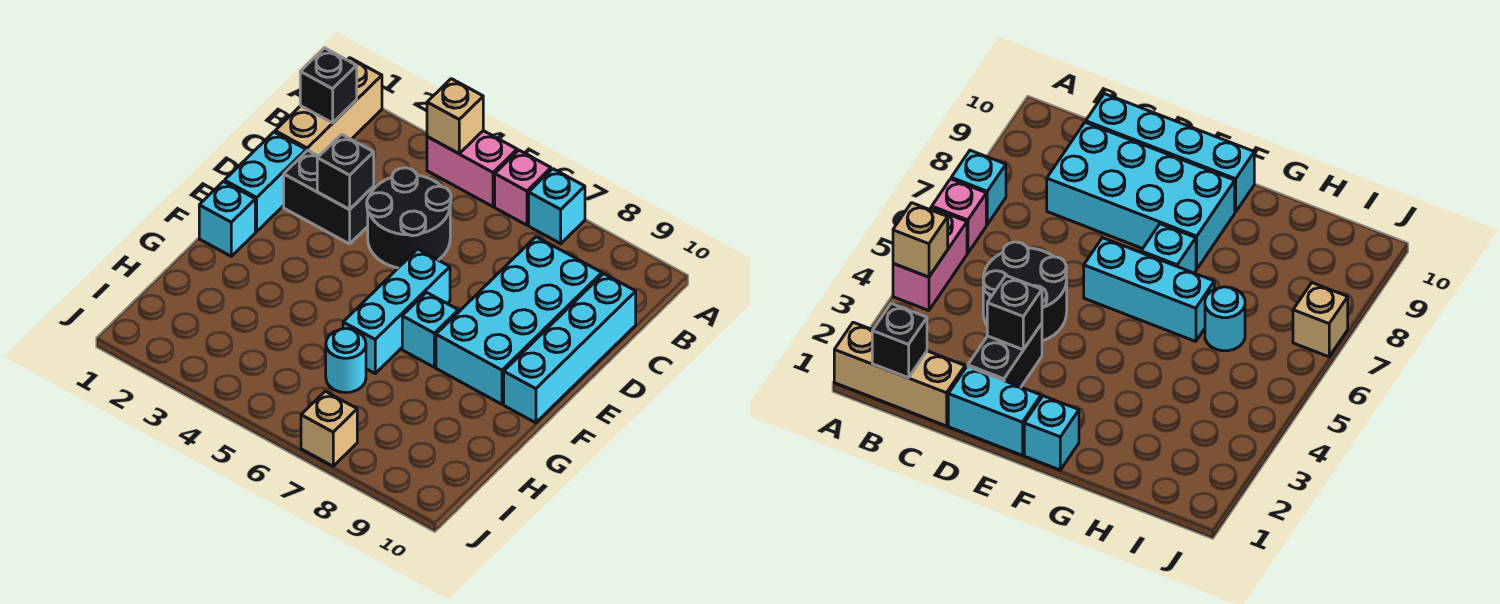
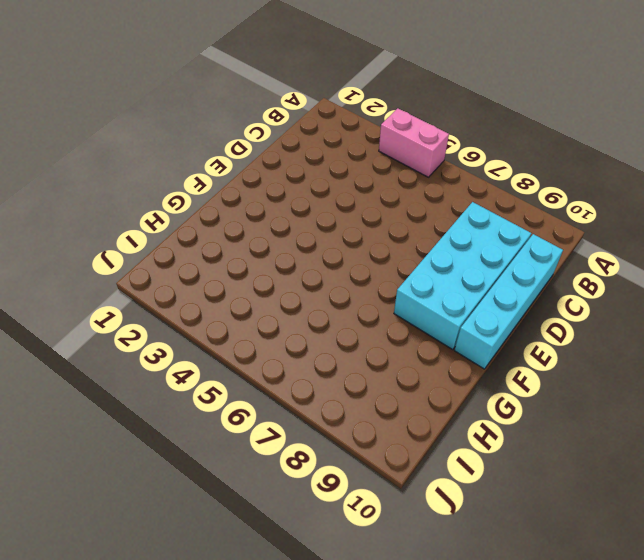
none -> tan brick A1:C1 level 1
none -> pink brick A6 level 1
none -> cyan brick A7 level 1

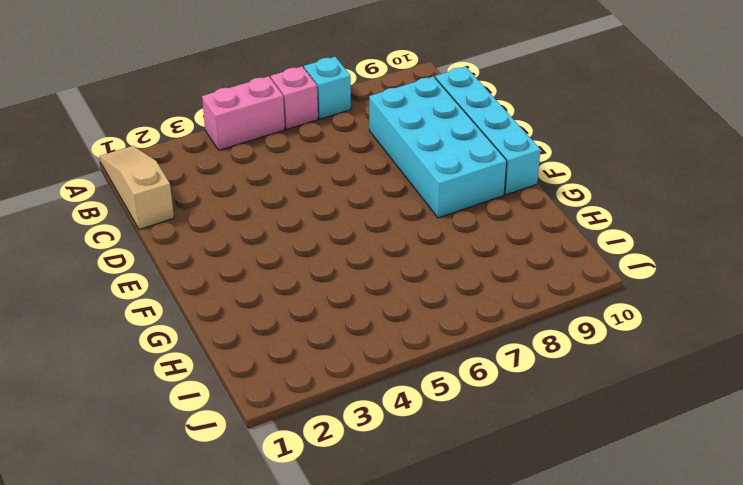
tan slope A1:C1 level 1 top C -> tan brick A1:C1 level 1
none -> black round brick C4:D5 level 1
none -> cyan brick D1:E1 level 1
none -> black brick D2:D3 level 1

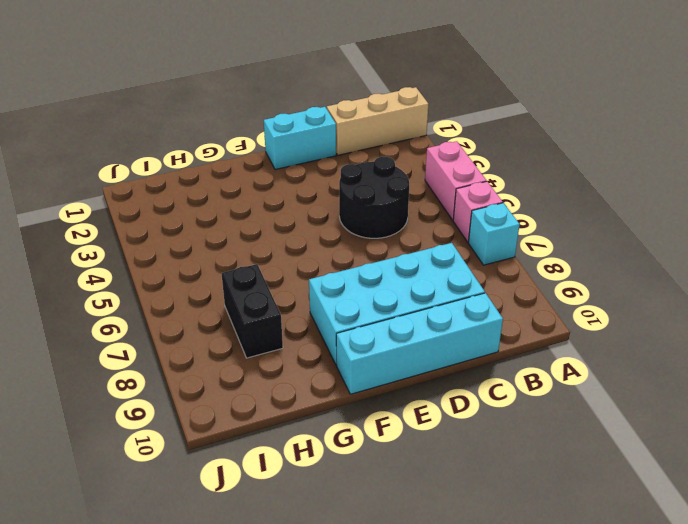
black brick H7:H8 level 1 -> black brick D2:D3 level 1
none -> cyan brick E6:G6 level 1
none -> cyan brick F1 level 1
none -> cyan brick F7 level 1

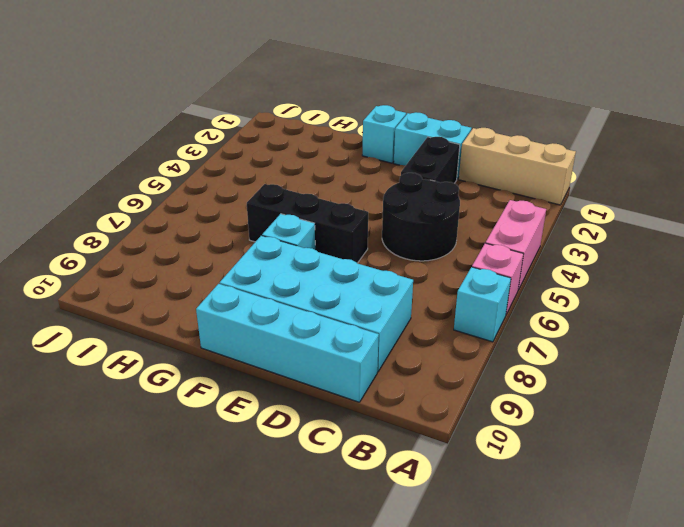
black brick E6:G6 level 1 -> cyan brick E6:G6 level 1
none -> cyan round brick H6 level 1
none -> tan brick J7 level 1
none -> tan brick A4 level 2

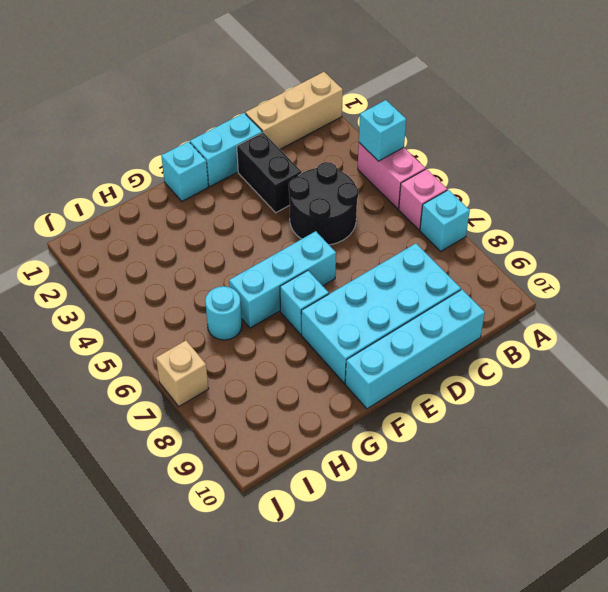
cyan brick A4 level 2 -> tan brick A4 level 2
none -> black brick B1 level 2
none -> black brick D3 level 2

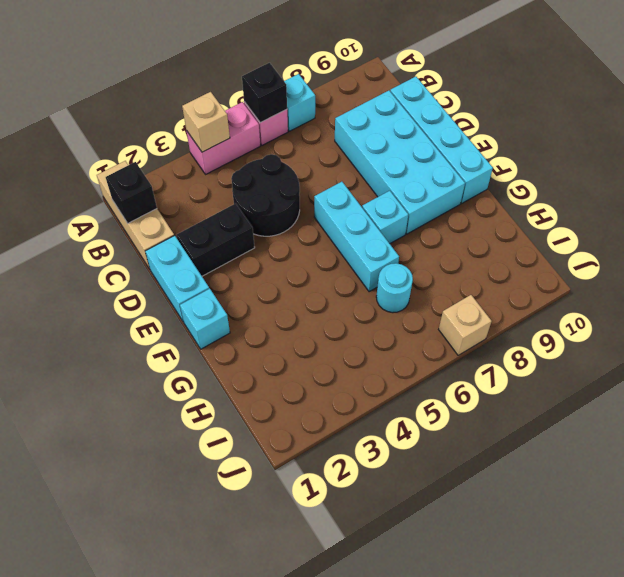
black brick A6 level 2 -> black brick D3 level 2

